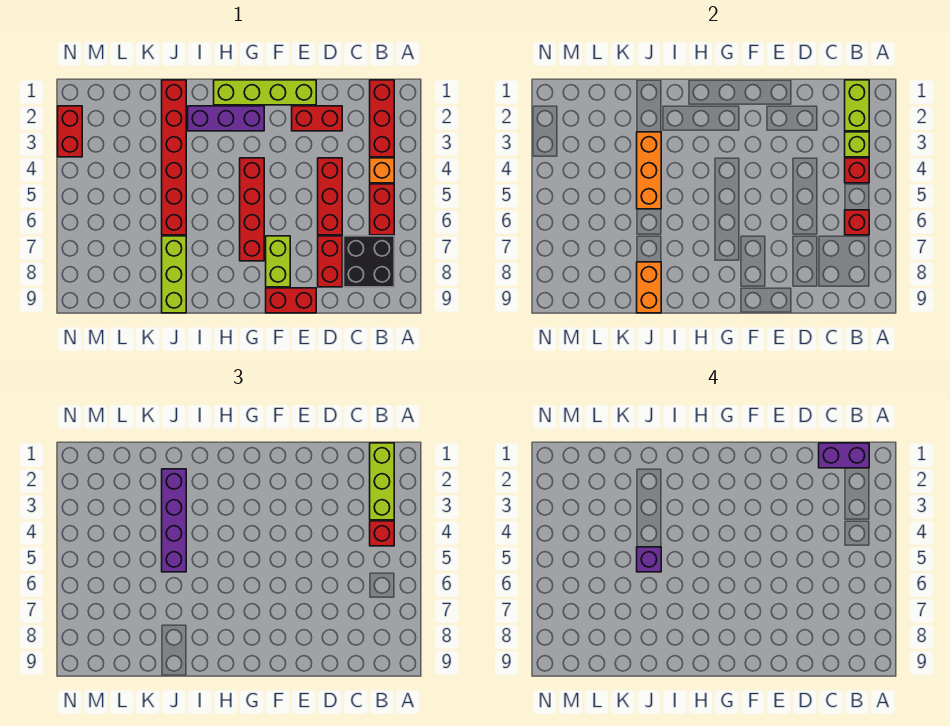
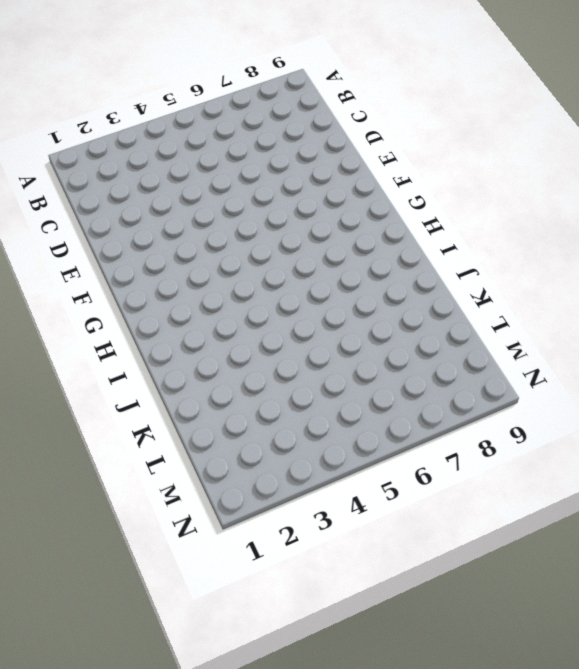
none -> red brick B1:B3 level 1
none -> orange brick B4 level 1
none -> red brick B5:B6 level 1

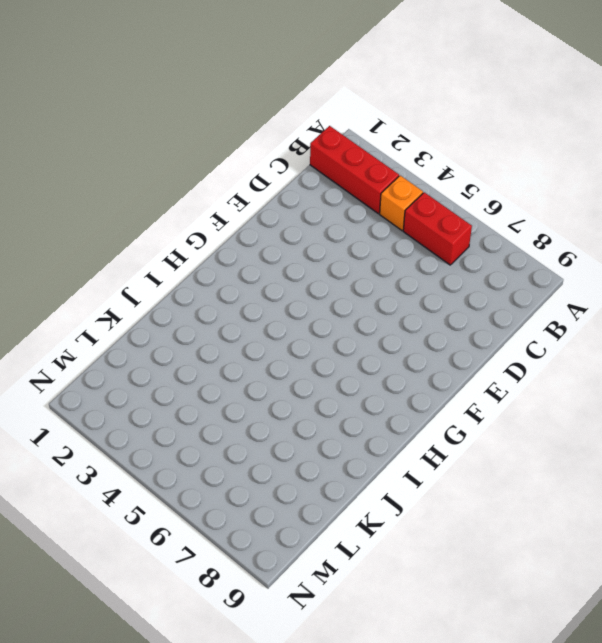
none -> black brick B7:C8 level 1
none -> red brick D2:E2 level 1
none -> red brick D4:D6 level 1

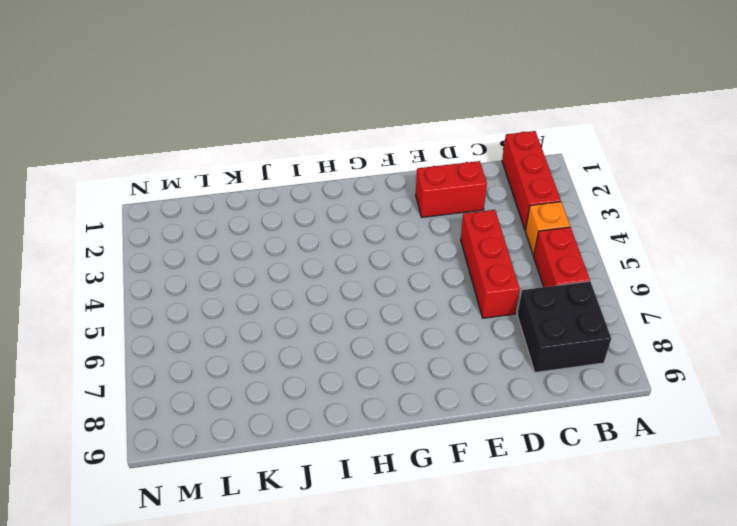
none -> red brick D7:D8 level 1
none -> lime brick E1:H1 level 1
none -> red brick E9:F9 level 1

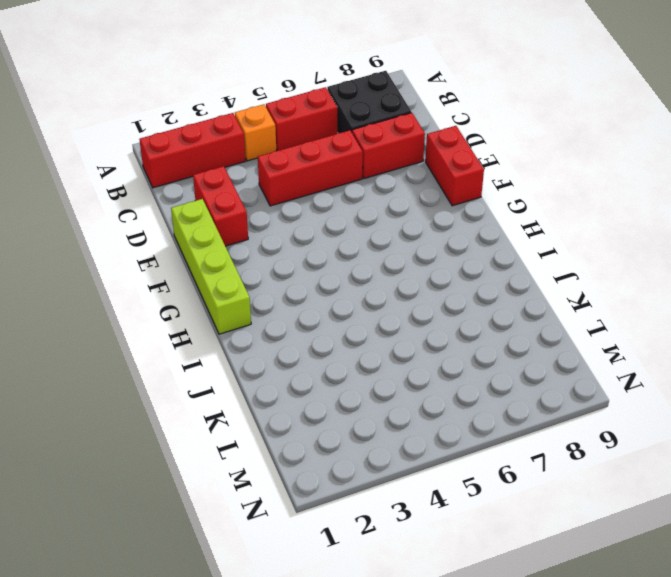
none -> lime brick F7:F8 level 1
none -> purple brick G2:I2 level 1
none -> red brick G4:G7 level 1

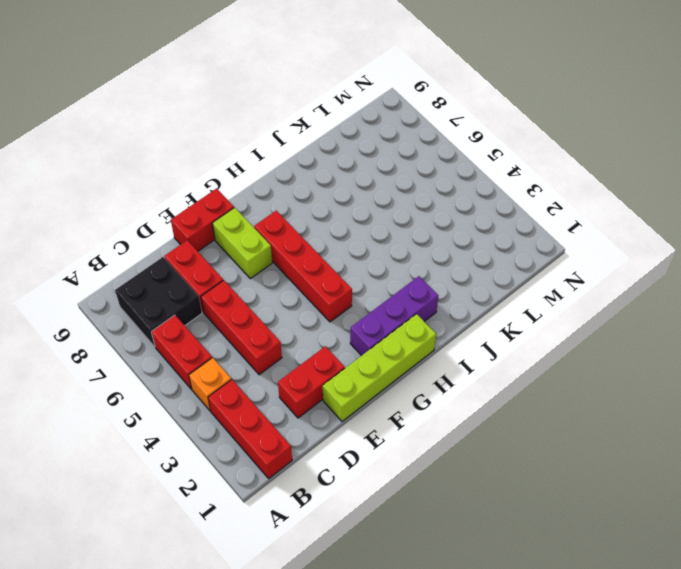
none -> red brick J1:J6 level 1
none -> lime brick J7:J9 level 1
none -> red brick N2:N3 level 1

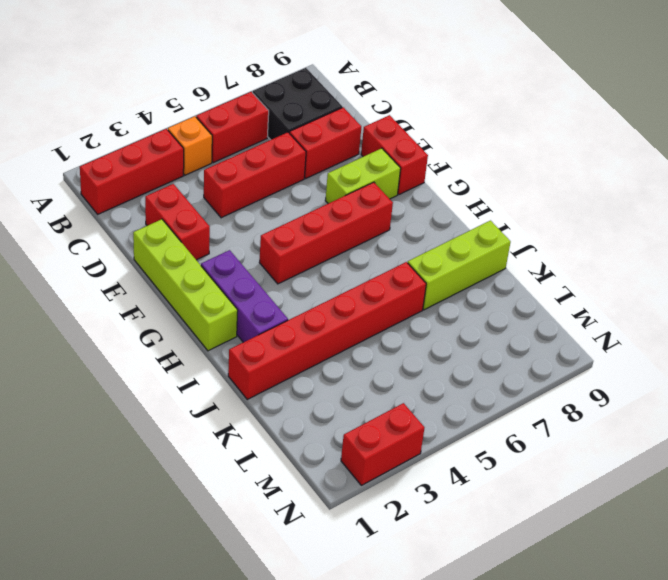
none -> lime brick B1:B2 level 2
none -> lime brick B3 level 2
none -> red brick B4 level 2

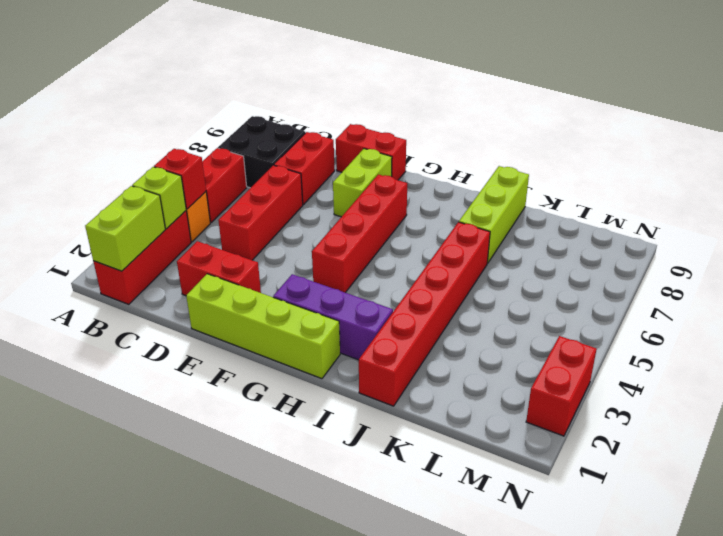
none -> red brick B6 level 2
none -> orange brick J3:J5 level 2
none -> orange brick J8:J9 level 2

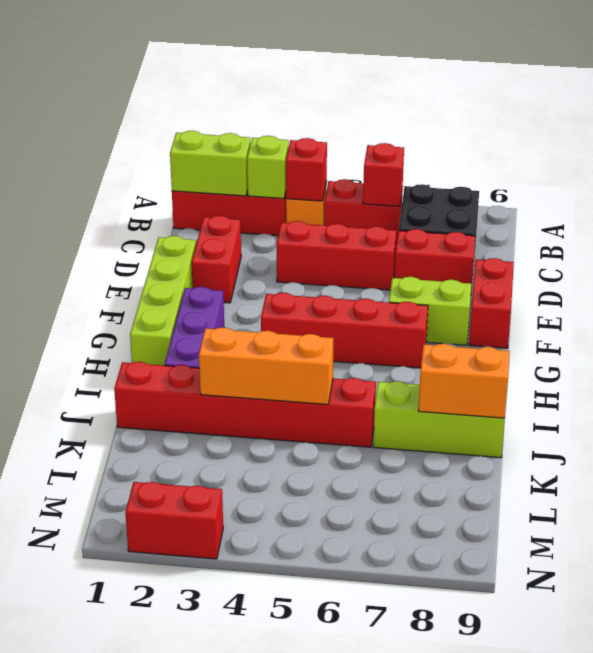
none -> lime brick B1:B3 level 3
none -> red brick B4 level 3
none -> purple brick J2:J5 level 3

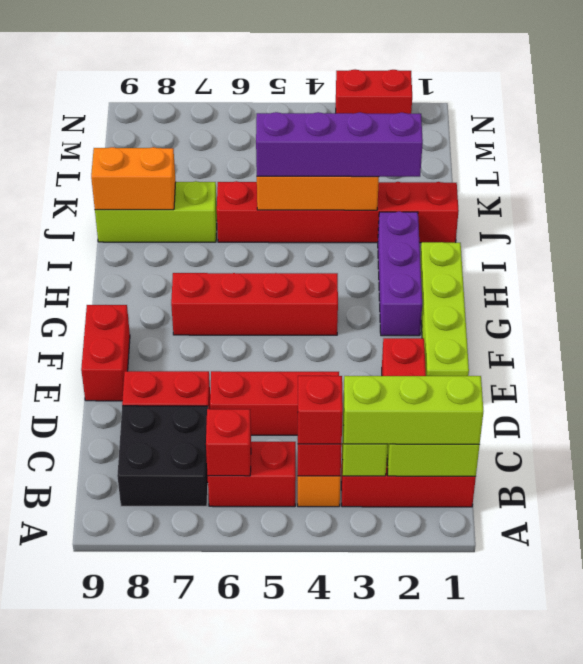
none -> lime brick F7:F8 level 1
none -> purple brick B1:C1 level 4
none -> purple brick J5 level 4

